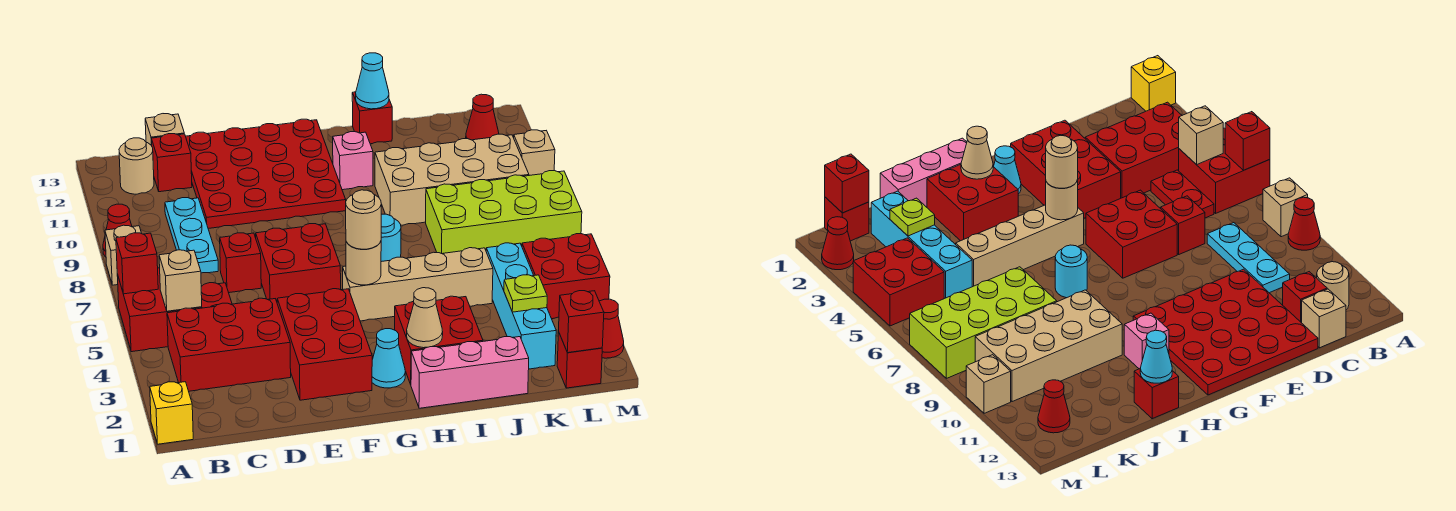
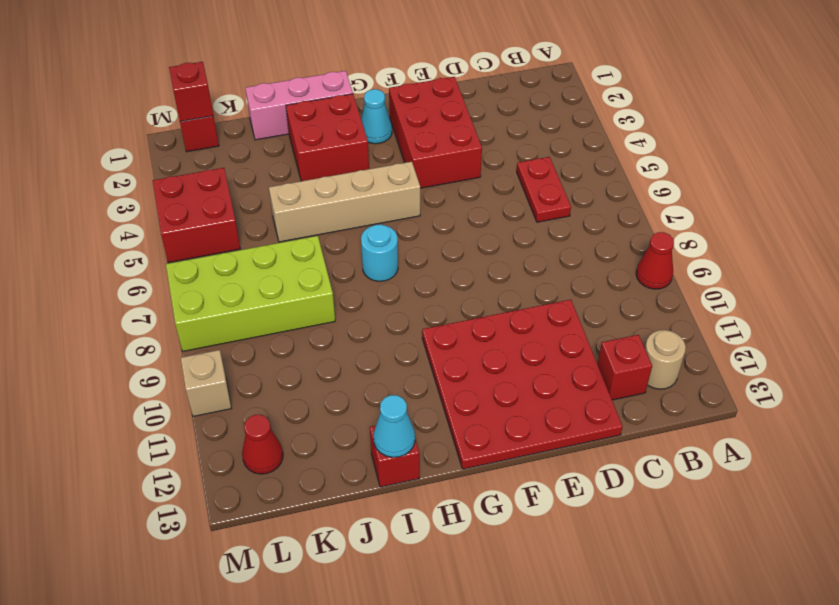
none -> yellow brick A1 level 1
none -> red brick A5:B6 level 1
none -> tan brick A8 level 1
none -> red brick B3:D4 level 1

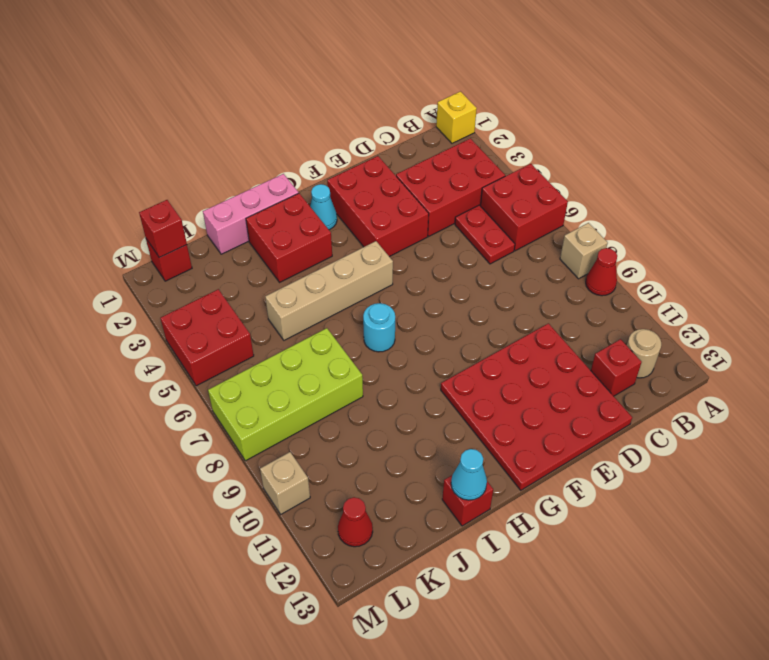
none -> cyan plate C8:C10 level 1
none -> tan brick C13 level 1
none -> red brick D7 level 1
none -> red brick E6:F7 level 1

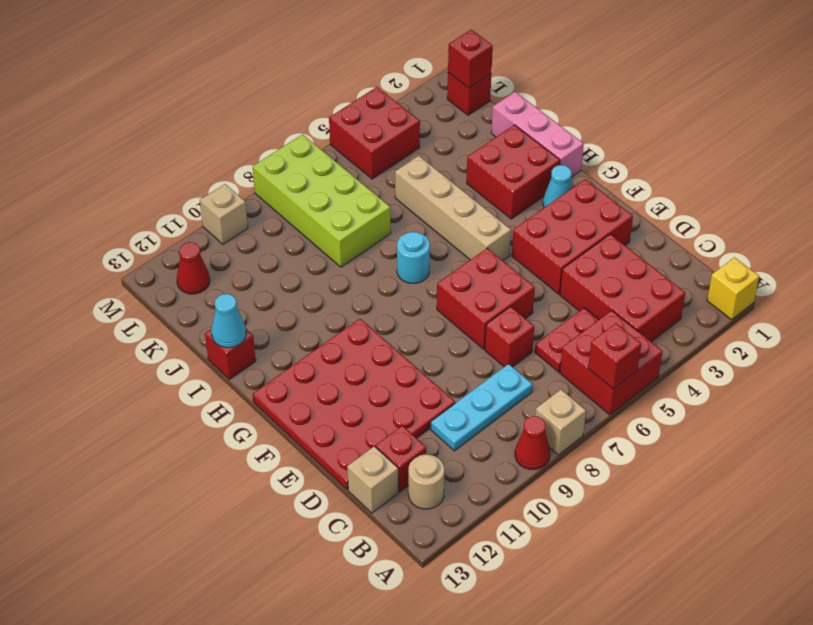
none -> pink brick H11 level 1
none -> tan brick I9:L10 level 1
none -> cyan brick K2:K5 level 1
none -> red cone M2 level 1

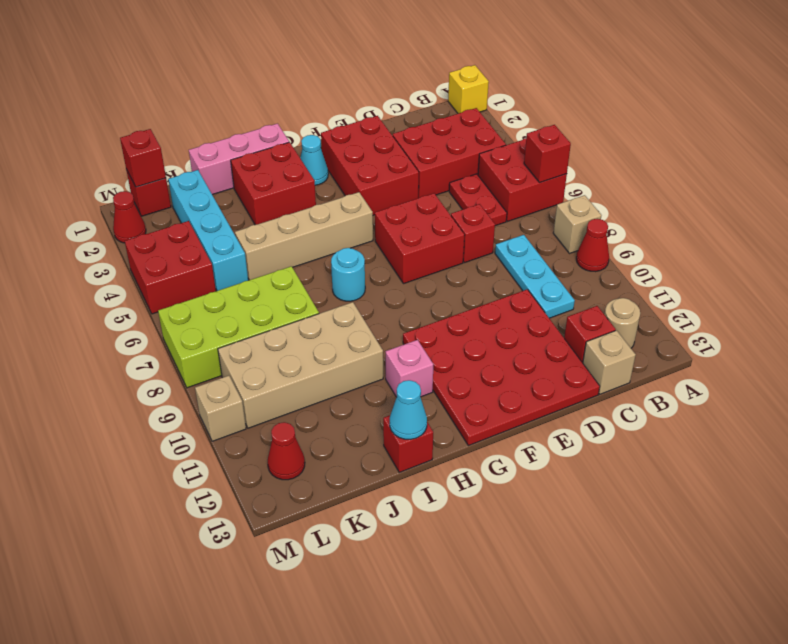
none -> tan brick B5 level 2
none -> tan round brick G5 level 2
none -> tan cone H2 level 2
none -> lime plate K3 level 2

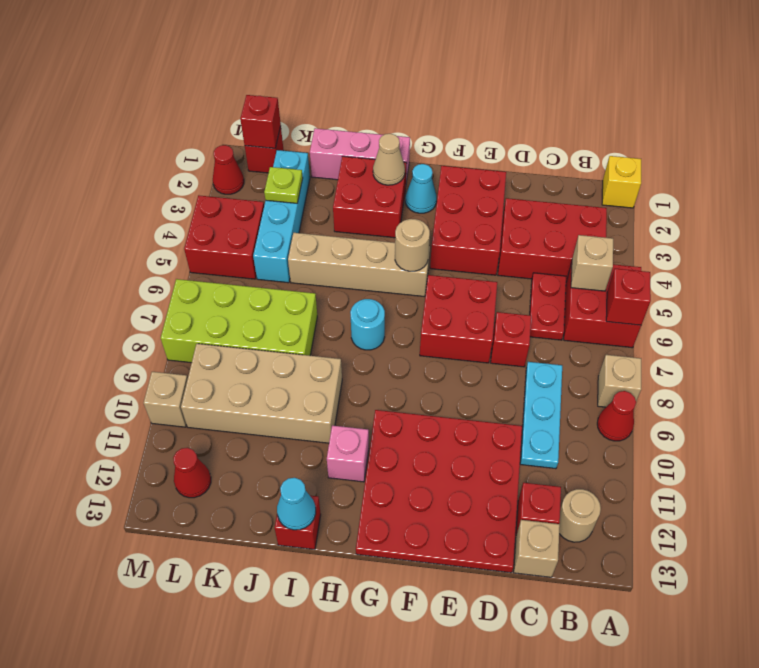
none -> tan round brick G5 level 3

